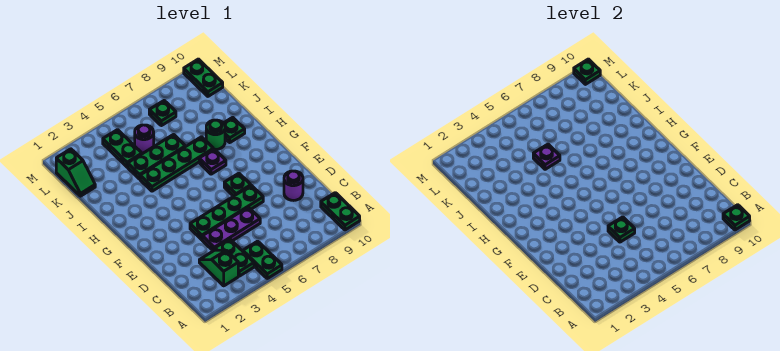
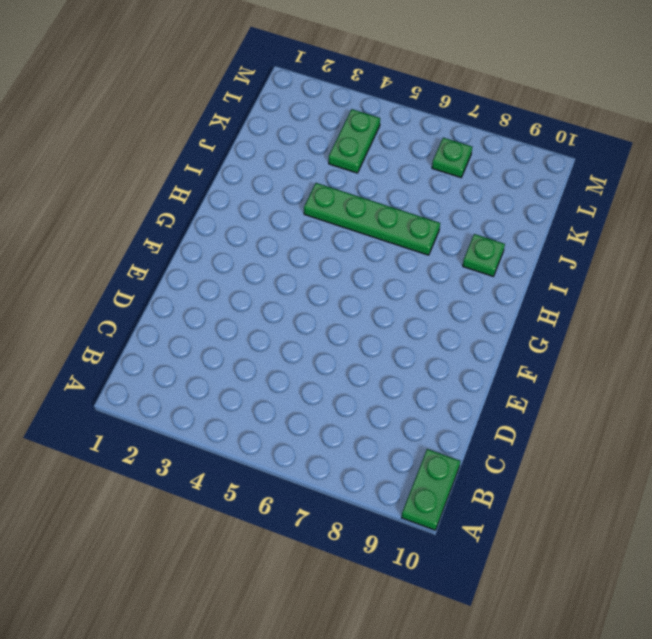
none -> green plate A5:B5 level 1
none -> green slope B3:C3 level 1 top B
none -> green plate B4:C4 level 1

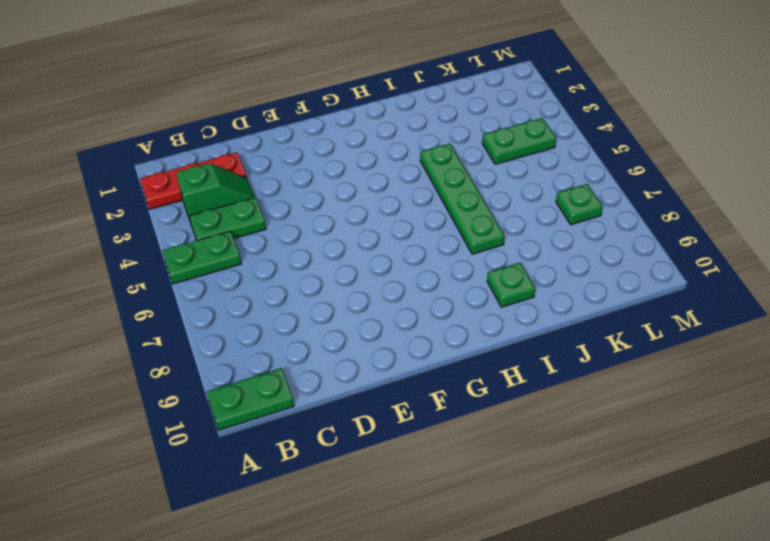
red plate A2:C2 level 1 -> none
none -> purple plate D4:D6 level 1
none -> purple round brick D9 level 1
none -> green plate E4:E7 level 1

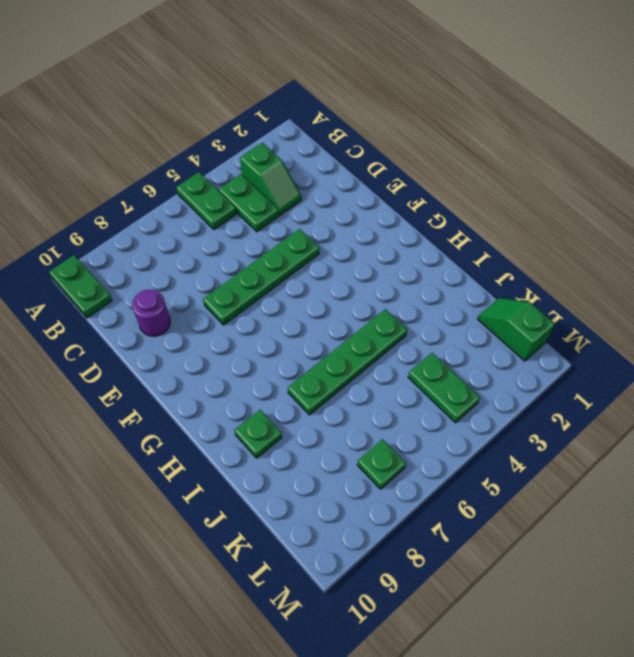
none -> purple plate D4:D6 level 1
none -> green plate F7 level 1
none -> purple plate H7 level 1

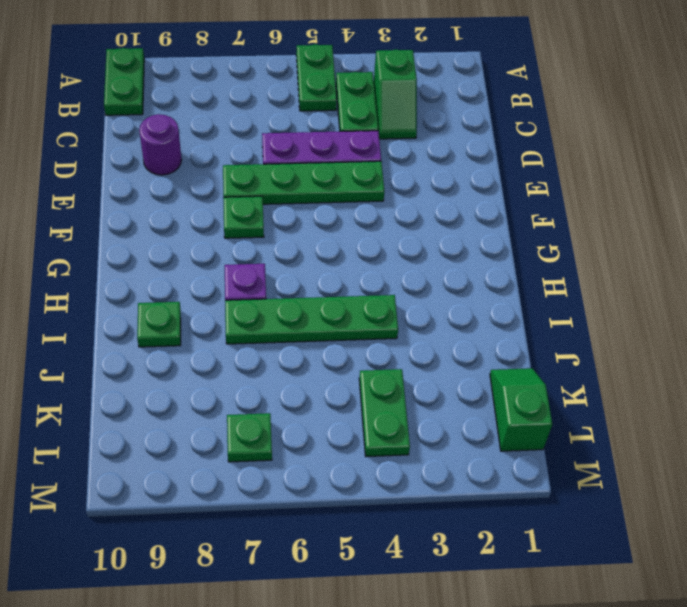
none -> green round brick I8 level 1
none -> green plate J4:J6 level 1
none -> purple round brick K5 level 1

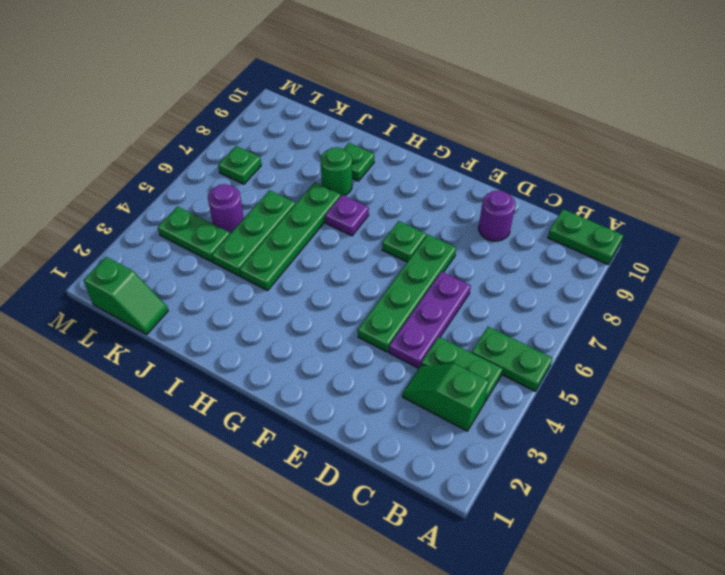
none -> green plate L10:M10 level 1
none -> green plate A10 level 2
none -> green plate D5 level 2

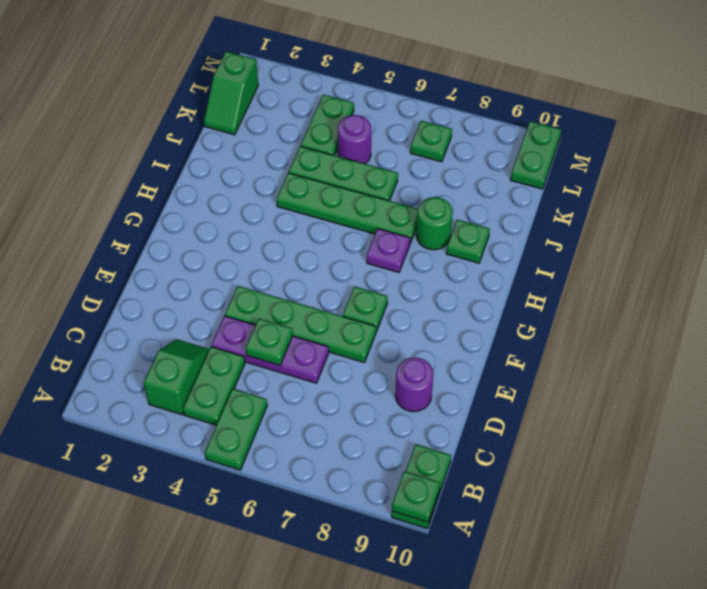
none -> purple plate J5 level 2
none -> green plate M10 level 2

